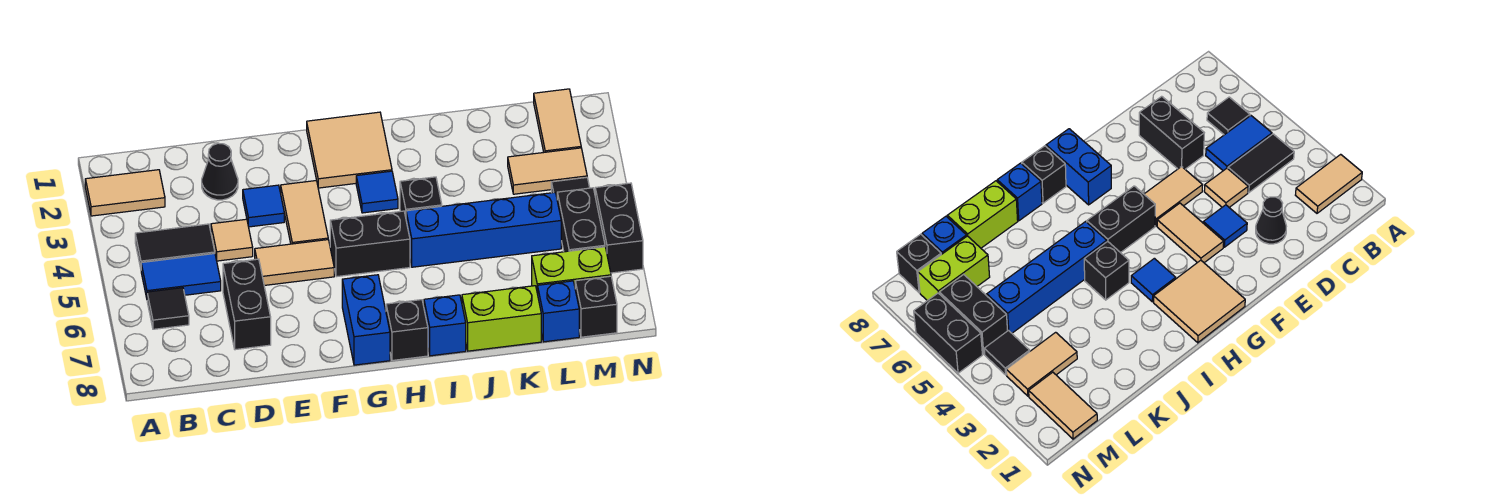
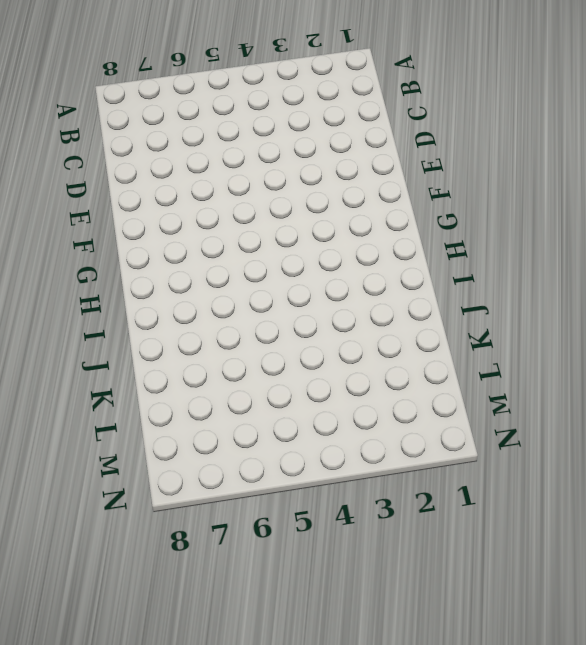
none -> tan tile A2:B2 level 1
none -> black tile B4:C4 level 1
none -> blue tile B5:C5 level 1

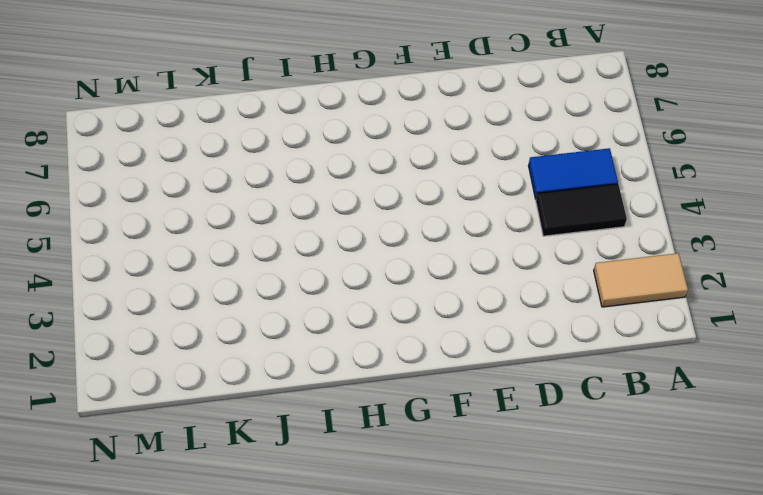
none -> black tile B6 level 1
none -> black cone D2 level 1
none -> tan tile D4 level 1

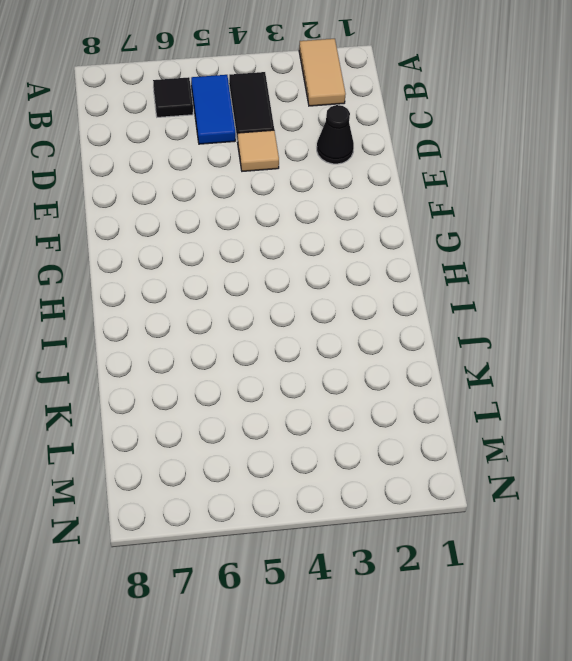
none -> black brick D6:D7 level 1
none -> blue tile E3 level 1
none -> tan tile E5:F5 level 1

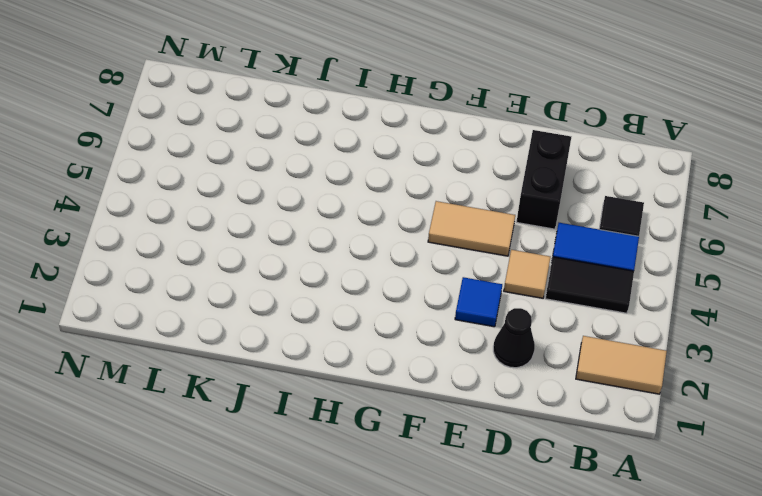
none -> tan tile F3:F4 level 1
none -> tan tile G1:H2 level 1
none -> black brick G5:H5 level 1

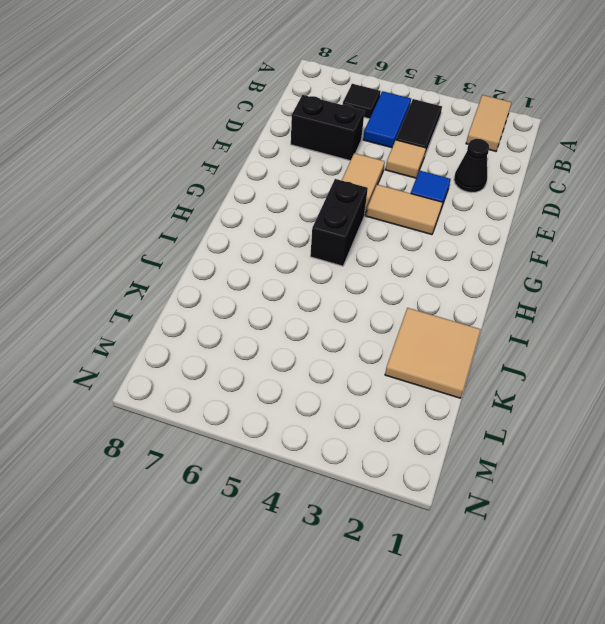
tan tile J1:K2 level 1 -> tan tile G1:H2 level 1
none -> blue brick G7:G8 level 1
none -> blue tile H3 level 1
none -> black brick H8 level 1

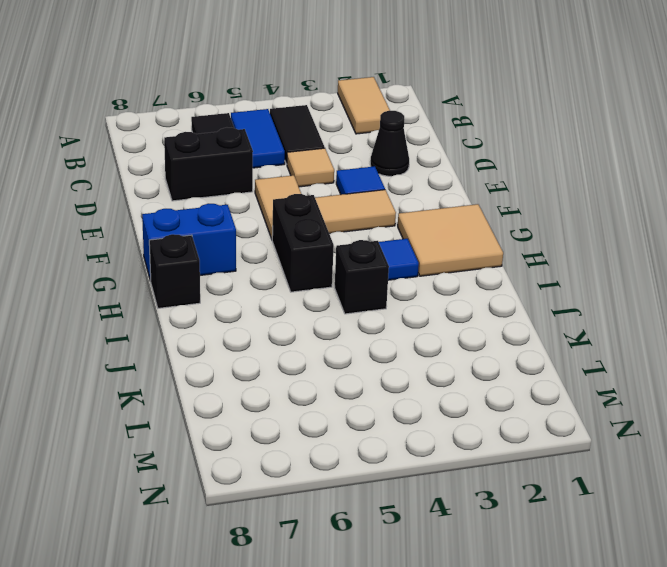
none -> blue brick I5:L5 level 1
none -> blue brick I8 level 1
none -> lime brick J8:K8 level 1

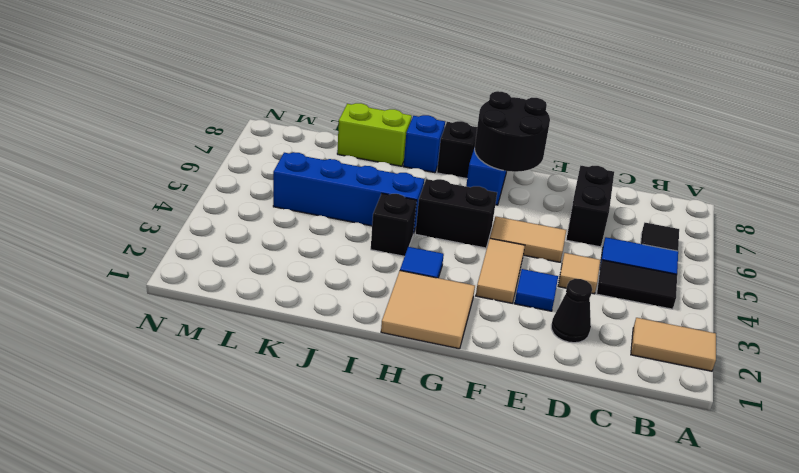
black round brick F7:G8 level 2 -> none
none -> tan tile L3:M3 level 1
none -> lime brick L7:M7 level 1
none -> blue brick L8 level 1

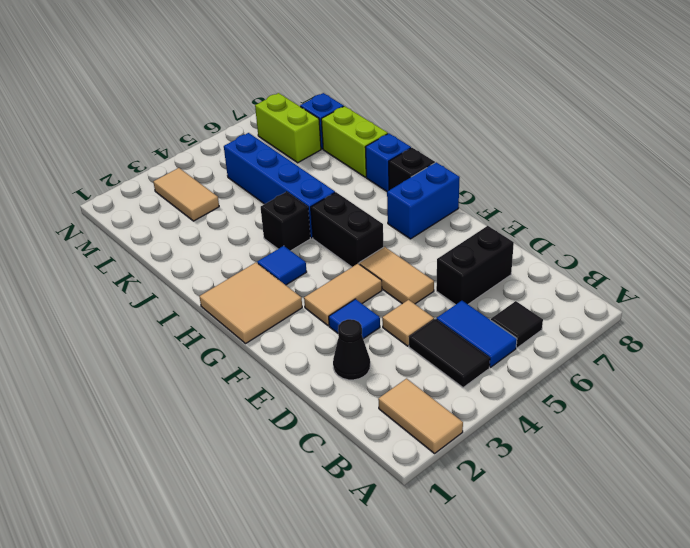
none -> tan tile M1:M2 level 1
none -> black tile M4 level 1
none -> black brick M5:M6 level 1

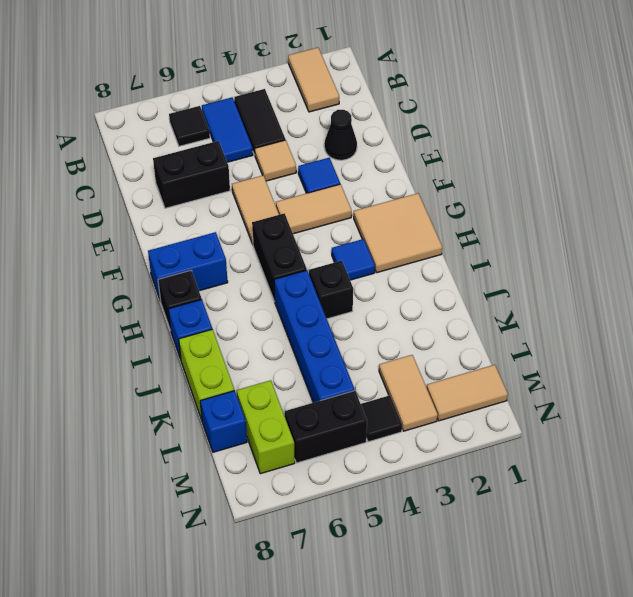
none -> black brick M8 level 1
none -> black brick N5:N6 level 1

